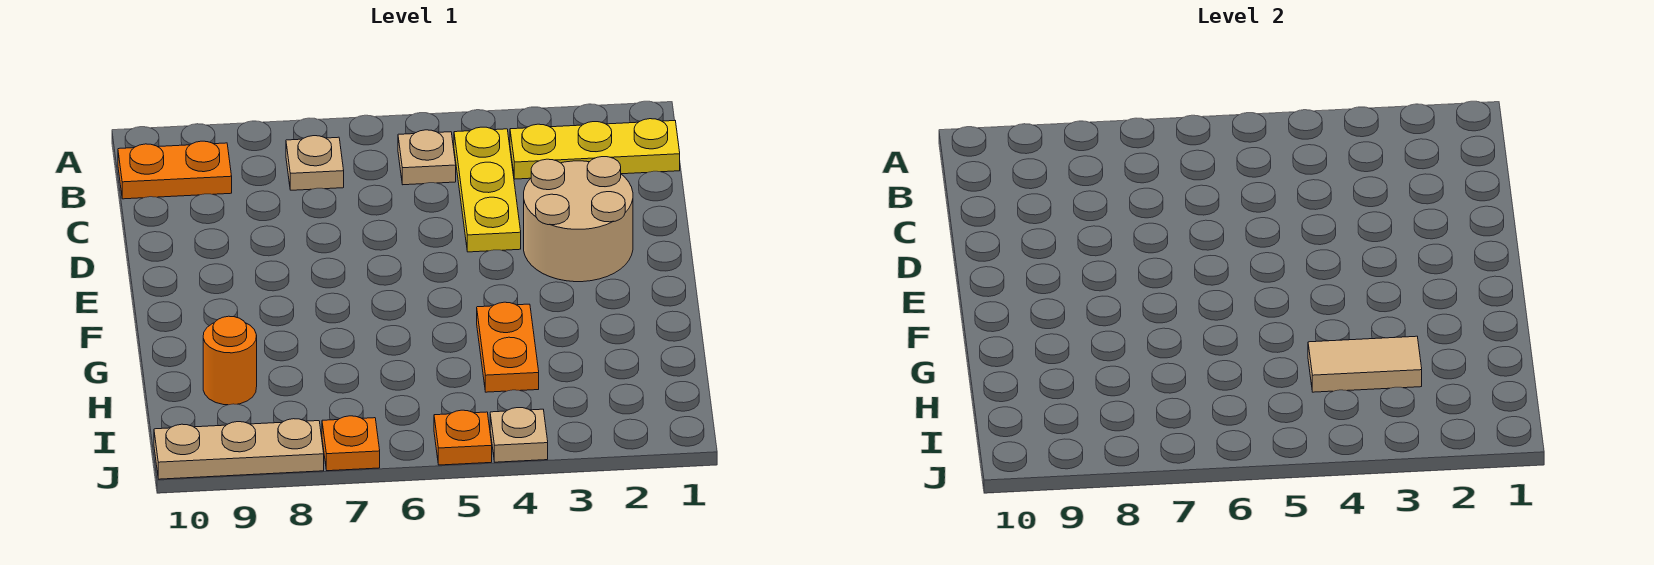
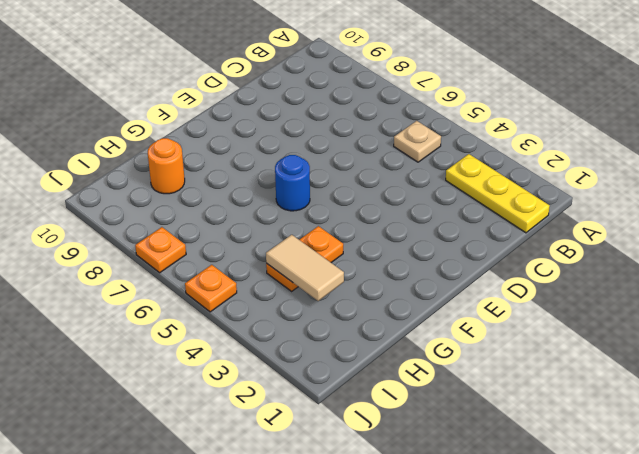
blue round brick F6 level 1 -> none
none -> yellow plate B4:D4 level 1
none -> tan plate B7 level 1
none -> orange plate B9:B10 level 1

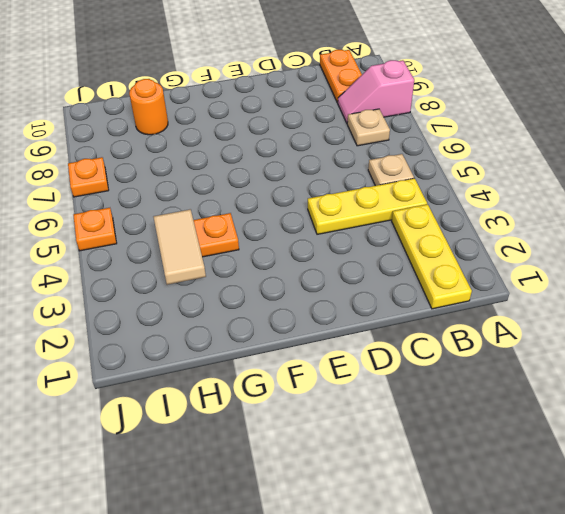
pink slope A8:B8 level 1 top A -> none
none -> tan round brick D2:E3 level 1
none -> tan plate J4 level 1
none -> tan plate J8:J10 level 1

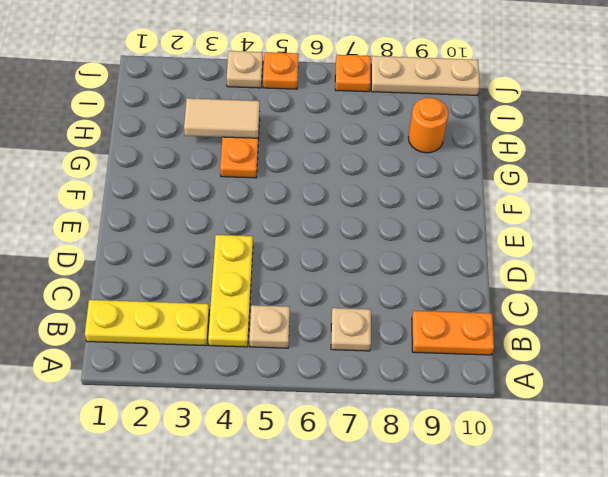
none -> tan round brick D2:E3 level 1

